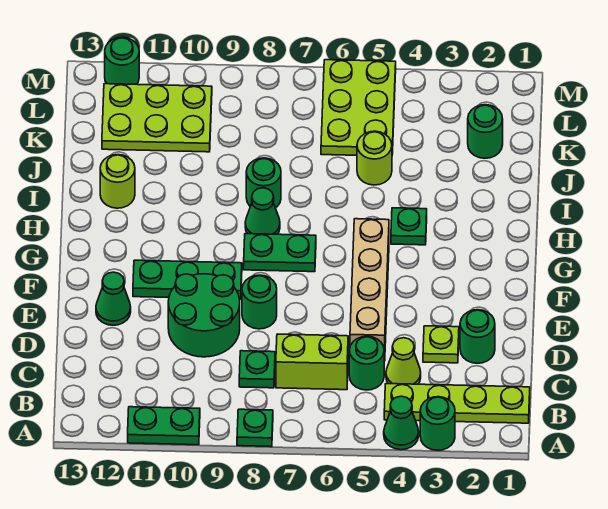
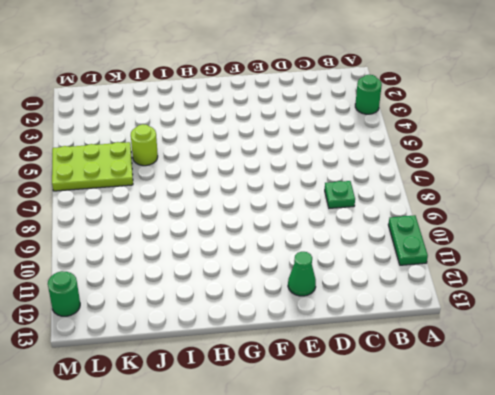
none -> green cone A4 level 1
none -> green plate A8 level 1
none -> lime plate B1:B4 level 1

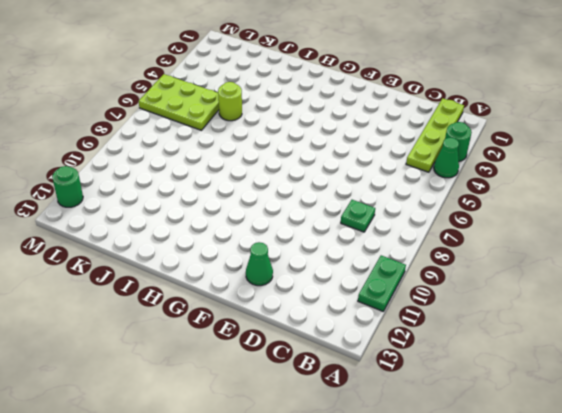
none -> green plate A8 level 1
none -> lime cone C4 level 1
none -> green round brick C5 level 1

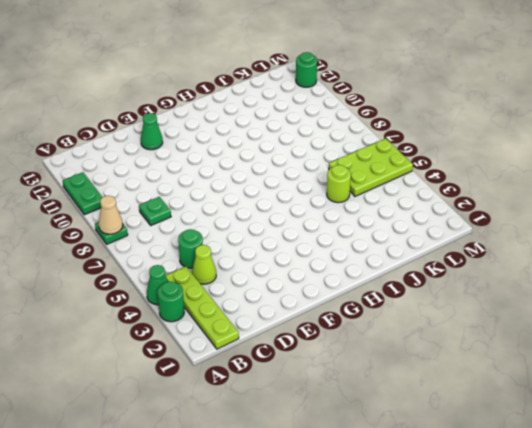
tan cone A8 level 2 -> none
none -> lime brick C6:C7 level 1
none -> green round brick D2 level 1
none -> lime plate D3 level 1

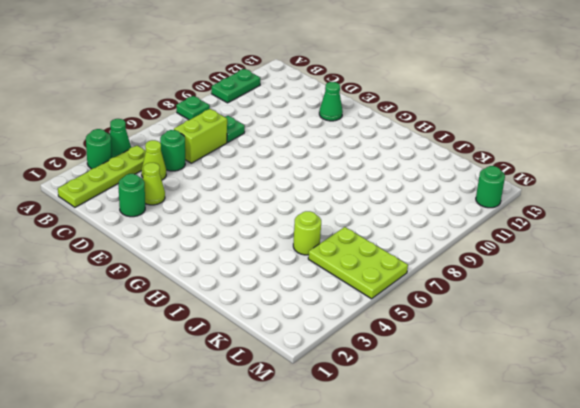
lime cone D3 level 1 -> lime plate D3 level 1
none -> tan brick D5:G5 level 1
none -> green round brick D9:E10 level 1
none -> green round brick E8 level 1

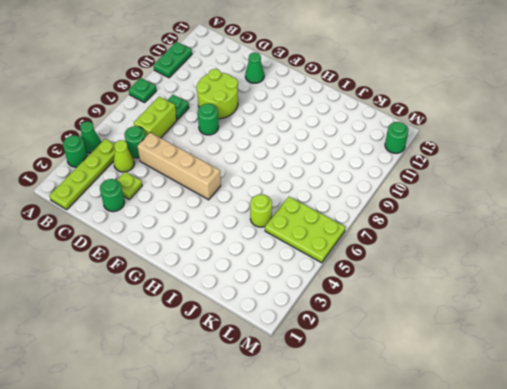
lime round brick D9:E10 level 1 -> green round brick D9:E10 level 1
none -> green plate F9:F11 level 1
none -> green plate G7:G8 level 1
none -> green plate H4 level 1

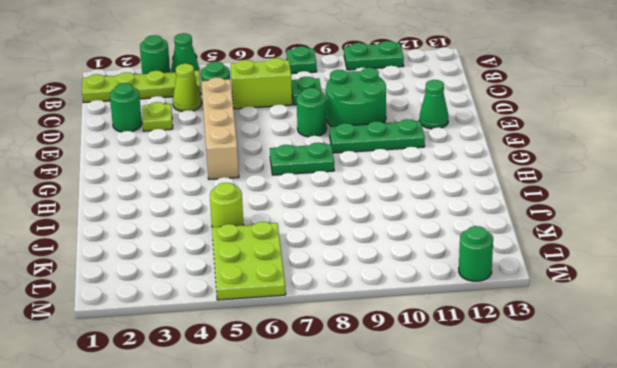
none -> green plate H4 level 1
none -> green cone H8 level 1
none -> green round brick I8 level 1

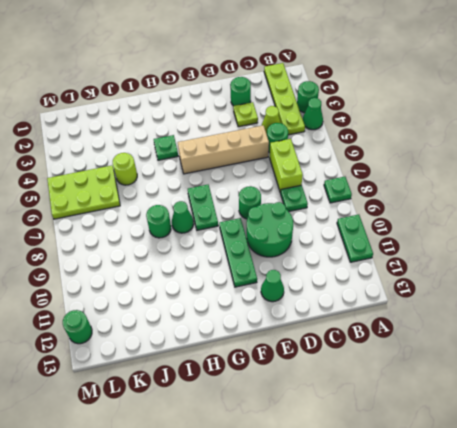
none -> lime round brick I12 level 1
none -> green round brick K2 level 1
none -> lime plate K10:L12 level 1

